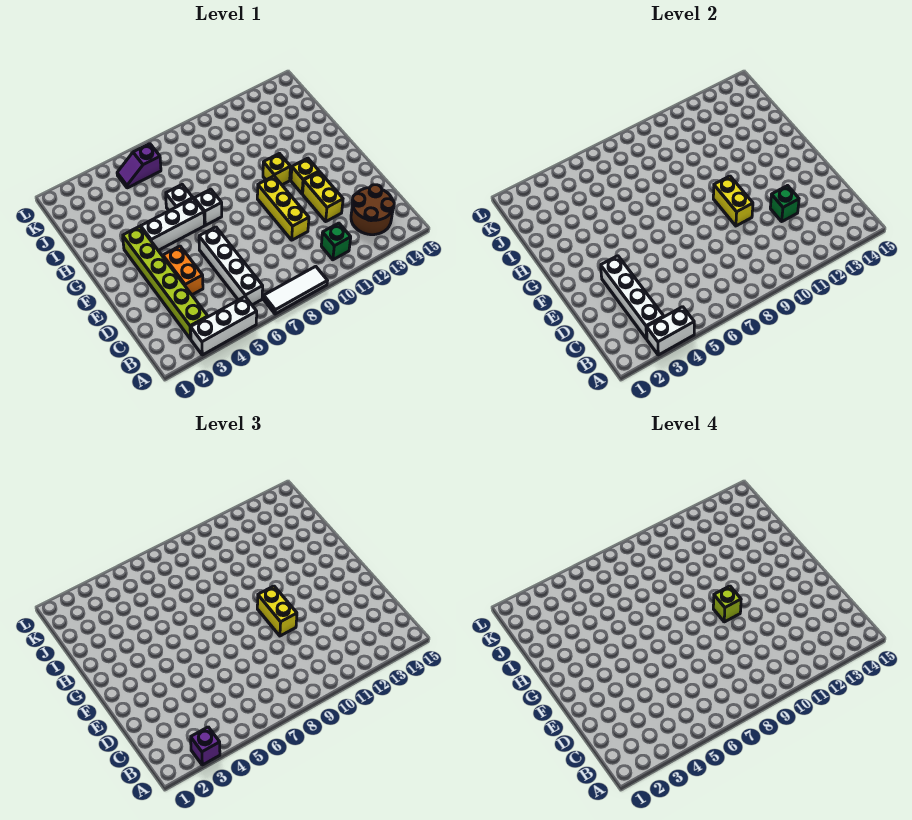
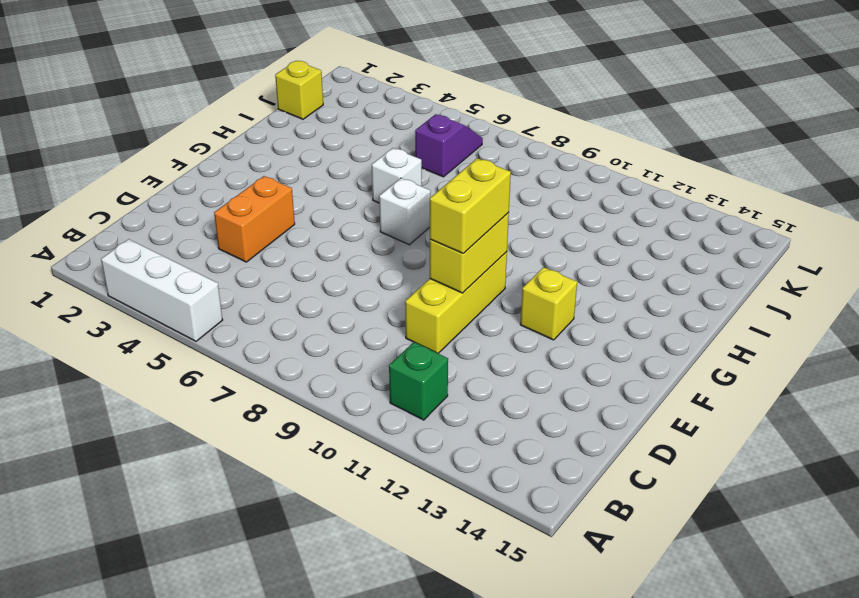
yellow brick J1 level 1 -> yellow brick G11 level 1
purple slope J6:K6 level 1 top J -> purple slope K5:K6 level 1 top 6
none -> white tile A7:A9 level 1
none -> lime brick B3:G3 level 1
none -> white brick B6:E6 level 1

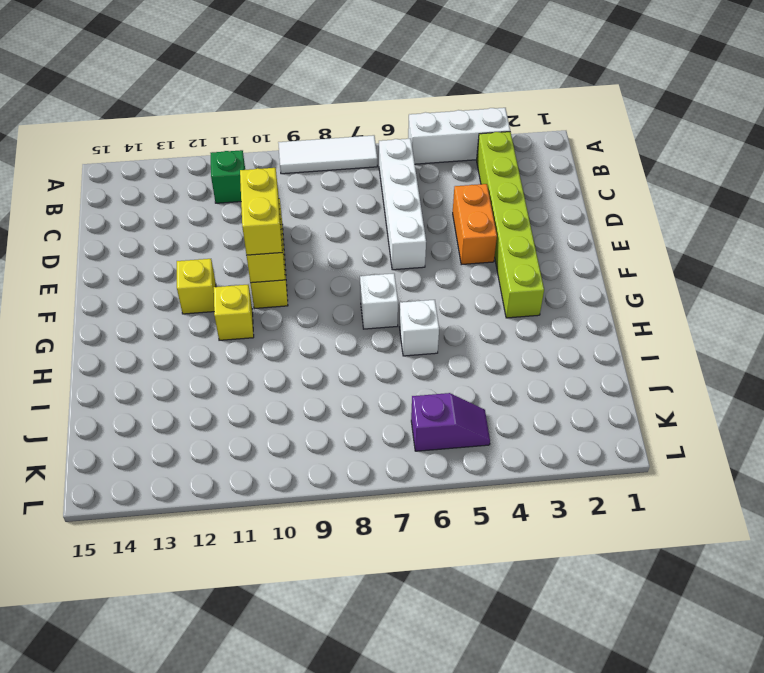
none -> brown round brick B13:C14 level 1
none -> yellow brick D12:E12 level 1
none -> white brick G4:G6 level 1

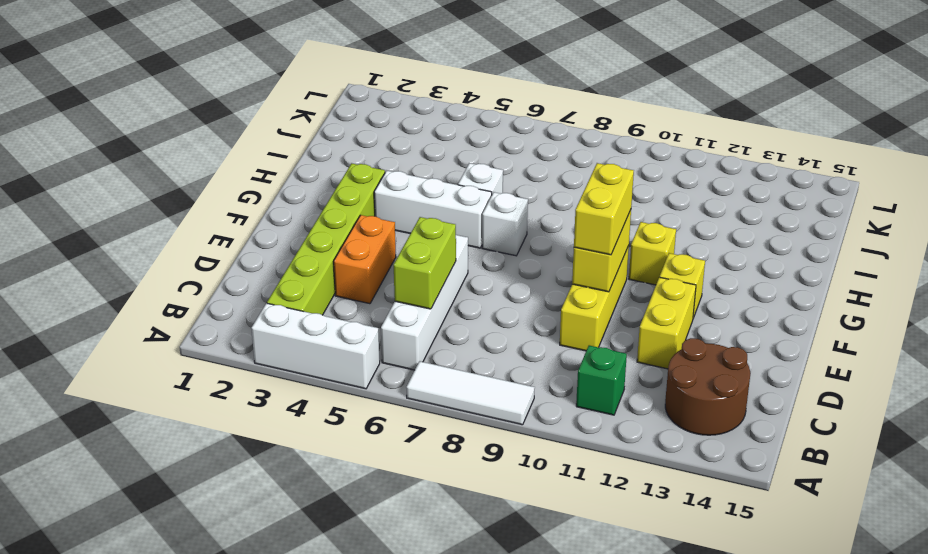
lime brick C6:D6 level 2 -> none
none -> purple slope K5:K6 level 1 top 6
none -> white brick A3:A4 level 2
none -> white brick B3:E3 level 2

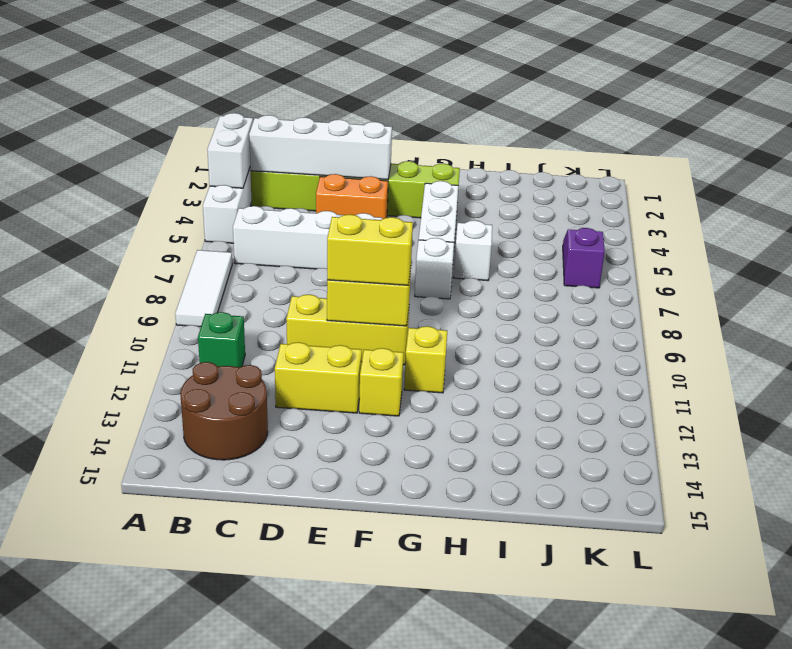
none -> green brick D12 level 2
none -> purple brick A3 level 3
none -> lime brick F10 level 4

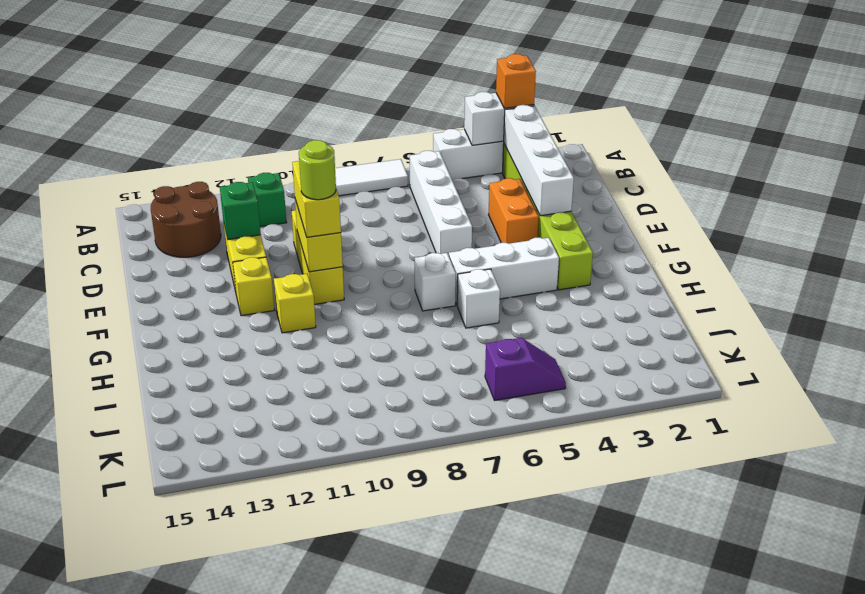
orange brick A3 level 3 -> purple brick A3 level 3
lime round brick F10 level 4 -> lime brick F10 level 4

